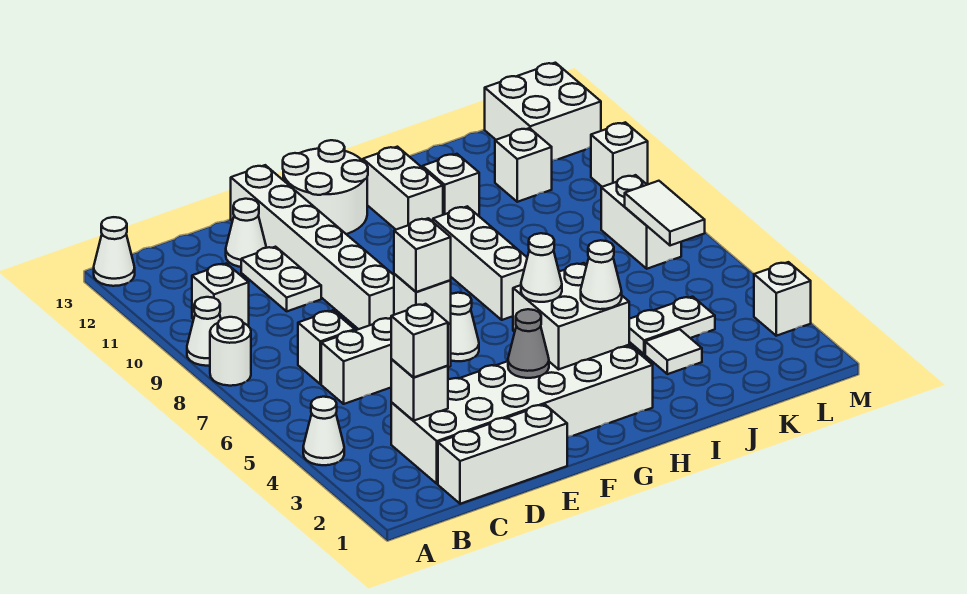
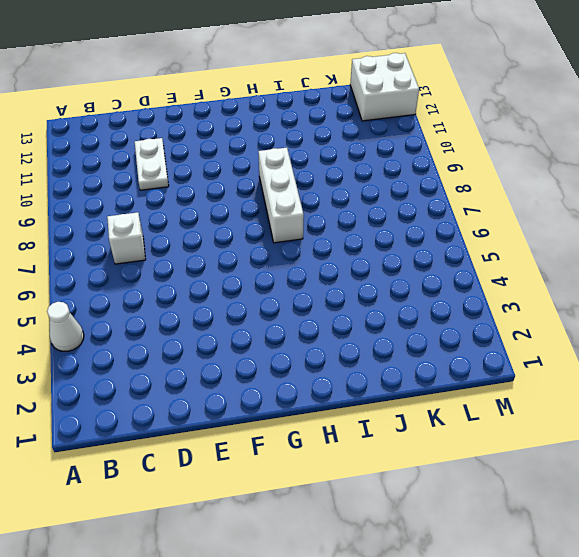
none -> white round brick A8 level 1
none -> white cone A9 level 1
none -> white cone A13 level 1
none -> white brick B10 level 1

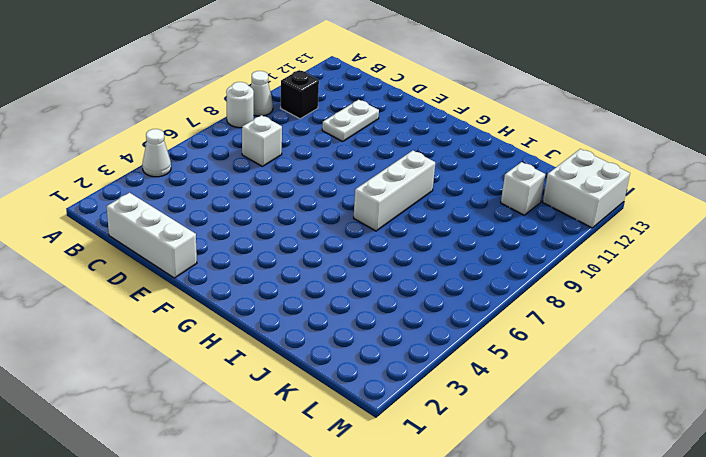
black brick B10 level 1 -> white brick B10 level 1
none -> white cone A13 level 1
none -> white brick C2:H3 level 1
none -> white brick C6:E6 level 1
none -> white cone D12 level 1

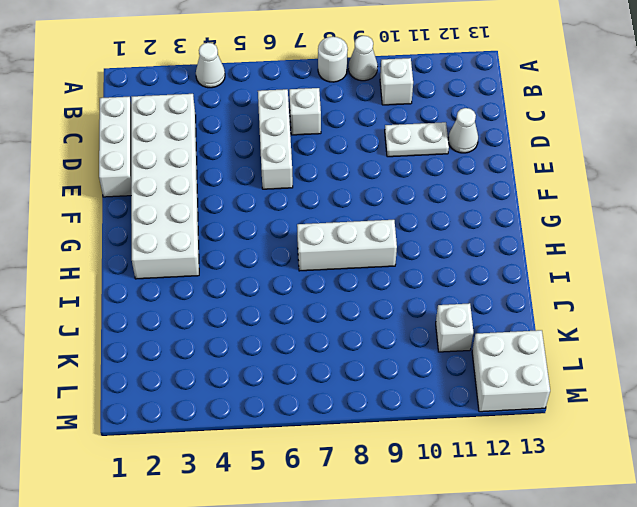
none -> white cone A13 level 1
none -> white brick E8:E13 level 1
none -> white cone F6 level 1
none -> white round brick F12:G13 level 1

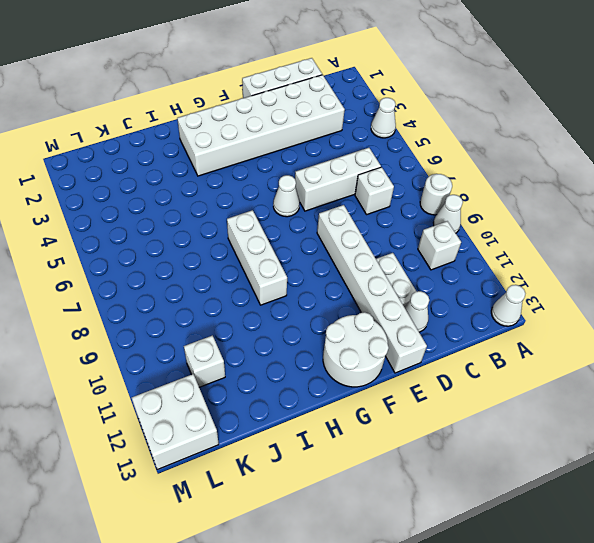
none -> white brick H11:H12 level 1
none -> white brick I11 level 1
none -> white tile J3 level 1
none -> white plate J4:K4 level 1

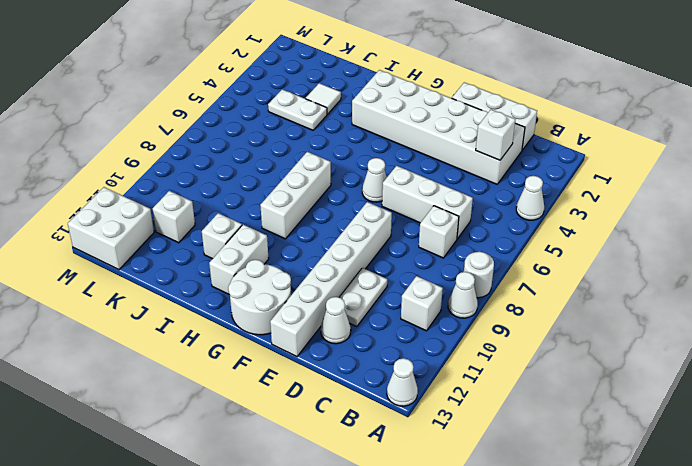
none -> white brick L7:L8 level 1
none -> white brick M3 level 1
none -> white brick M10 level 1
none -> white brick E6 level 2

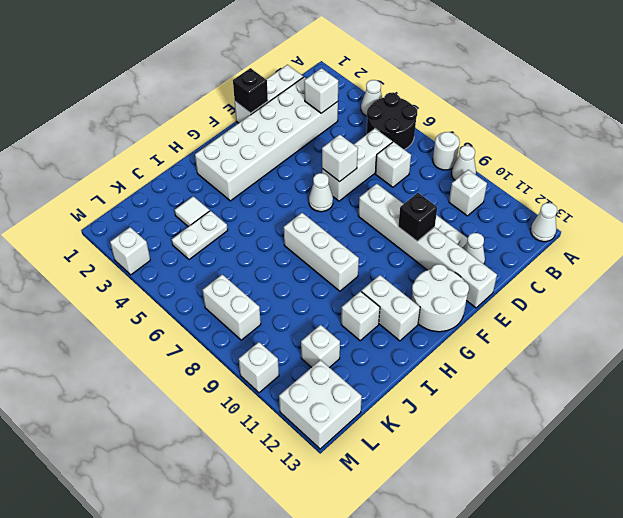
black round brick A5:B6 level 1 -> none
black brick E1 level 2 -> none
black brick E10 level 2 -> none
none -> grey cone F3 level 2
none -> white brick G3:H4 level 2
none -> white tile L6:L7 level 2
none -> white brick C3 level 3

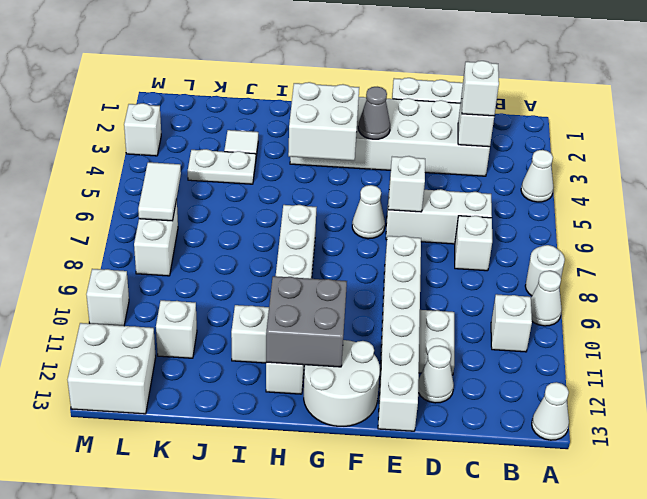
grey brick G11:H12 level 2 -> none
none -> white brick E6 level 3
none -> white cone G4 level 3
none -> white cone H3 level 3

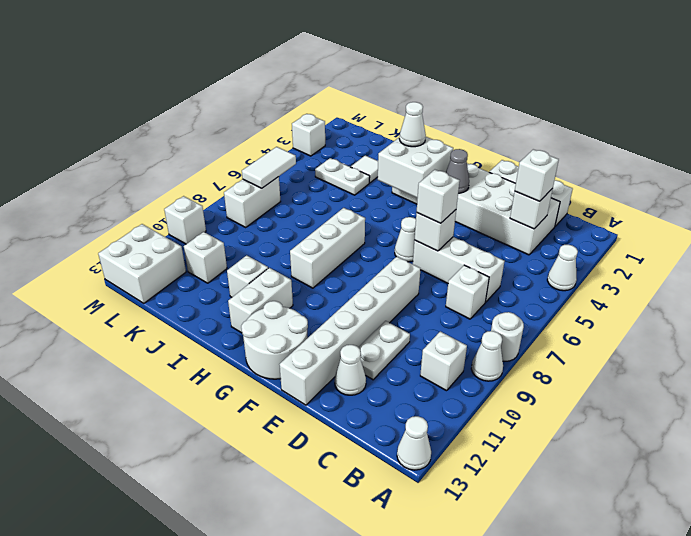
none -> white cone G4 level 3

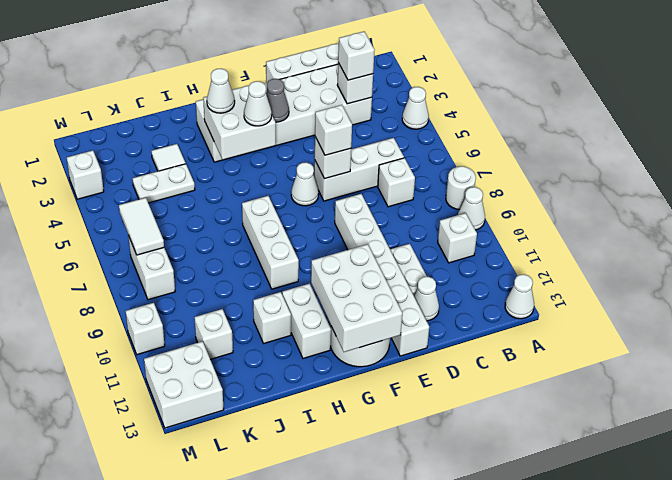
white brick F11:G13 level 2 -> none

